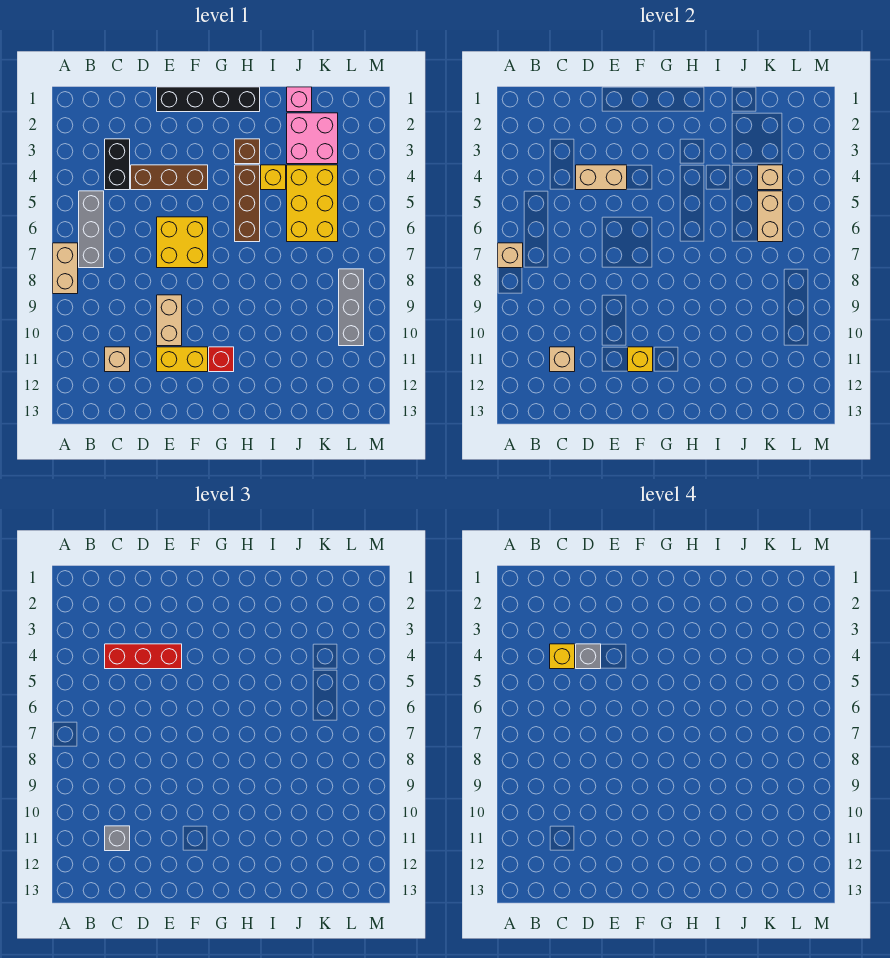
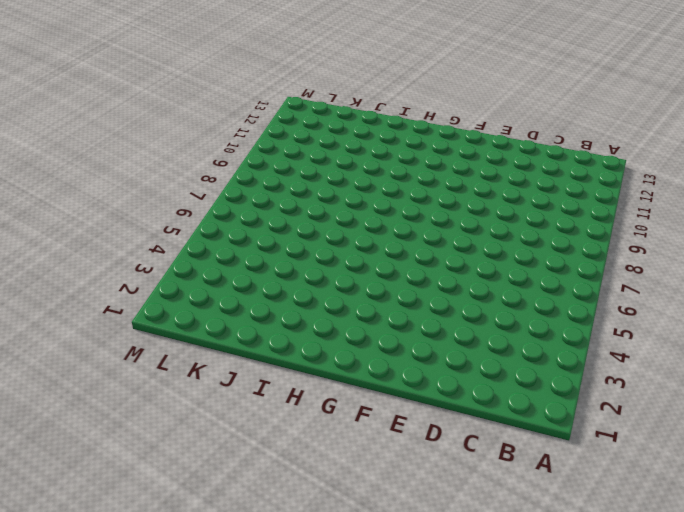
none -> tan brick A7:A8 level 1
none -> grey brick B5:B7 level 1
none -> black brick C3:C4 level 1

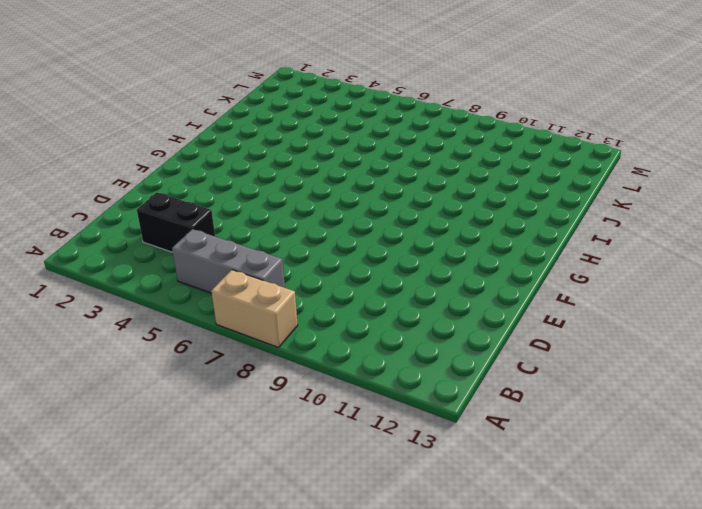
none -> tan brick C11 level 1
none -> brown brick D4:F4 level 1
none -> black brick E1:H1 level 1

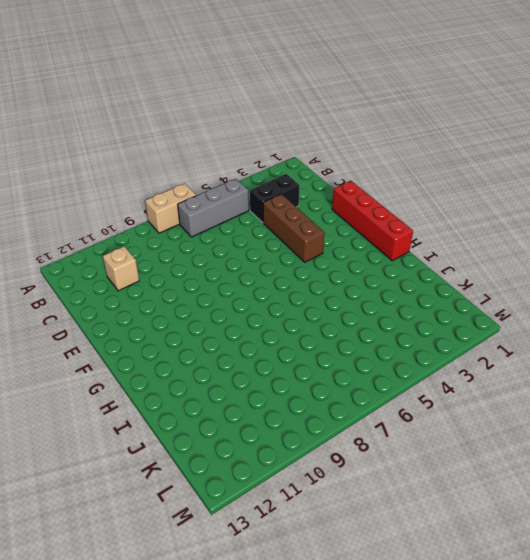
red brick E1:H1 level 1 -> black brick E1:H1 level 1
none -> yellow brick E6:F7 level 1
none -> tan brick E9:E10 level 1
none -> yellow brick E11:F11 level 1

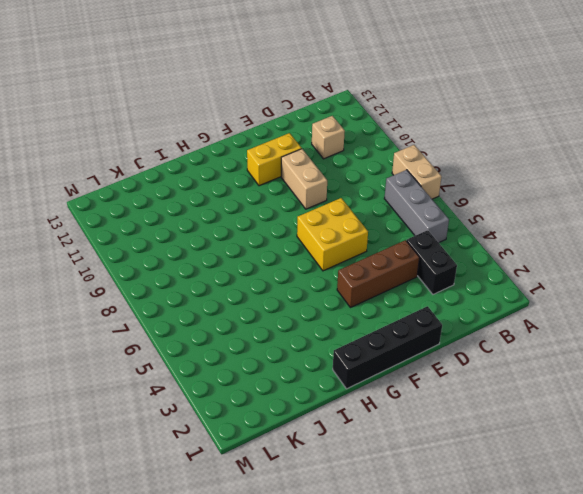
none -> red brick G11 level 1
none -> brown brick H3 level 1
none -> brown brick H4:H6 level 1

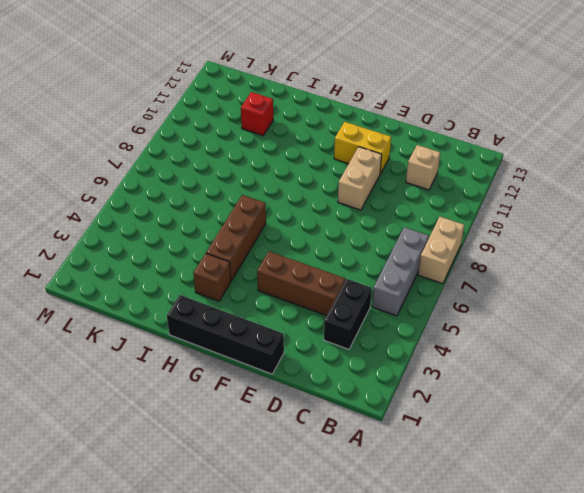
red brick J11 level 1 -> red brick G11 level 1
none -> yellow brick E6:F7 level 1
none -> yellow brick I4 level 1
none -> pink brick J1 level 1

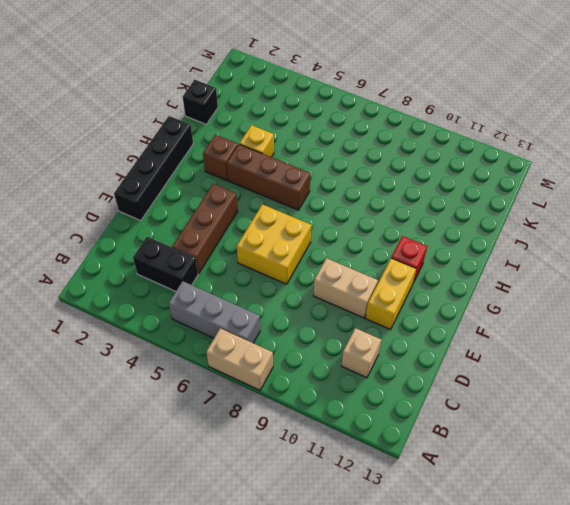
black brick J1 level 1 -> pink brick J1 level 1
none -> pink brick J2:K3 level 1
none -> yellow brick J4:K6 level 1
none -> grey brick L8:L10 level 1

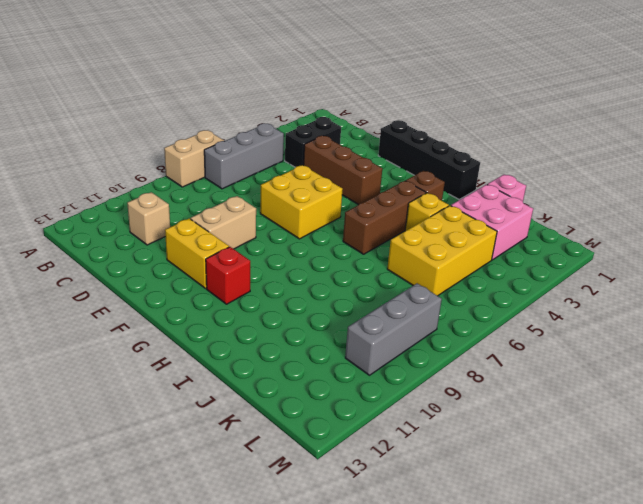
none -> tan brick A7 level 2
none -> tan brick C11 level 2
none -> tan brick D4:E4 level 2

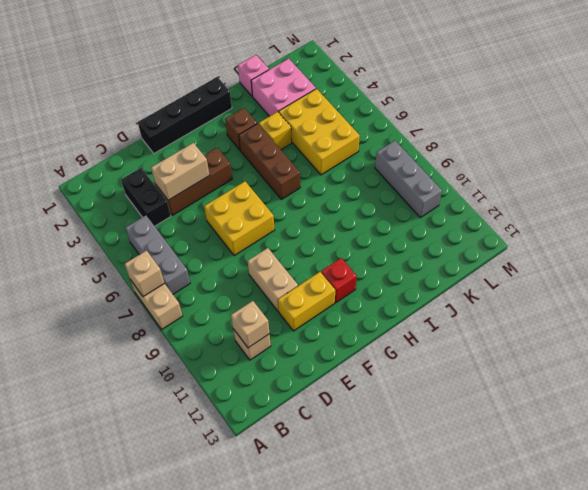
none -> yellow brick F11 level 2
none -> tan brick K4 level 2
none -> tan brick K5:K6 level 2

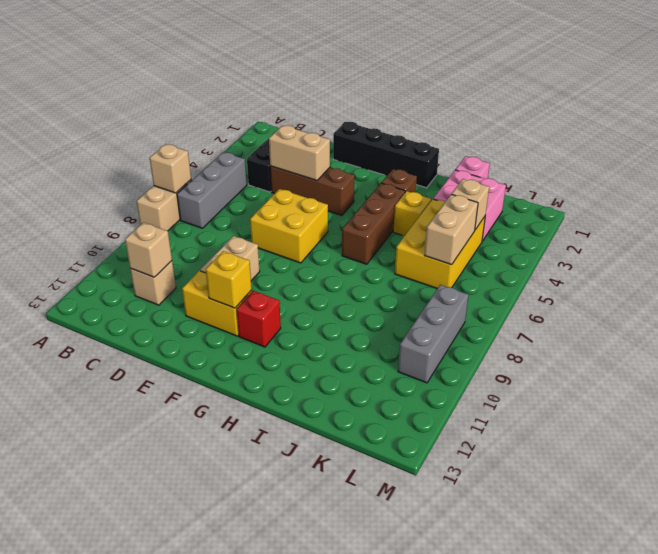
none -> red brick C4:E4 level 3
none -> grey brick C11 level 3
none -> yellow brick C4 level 4

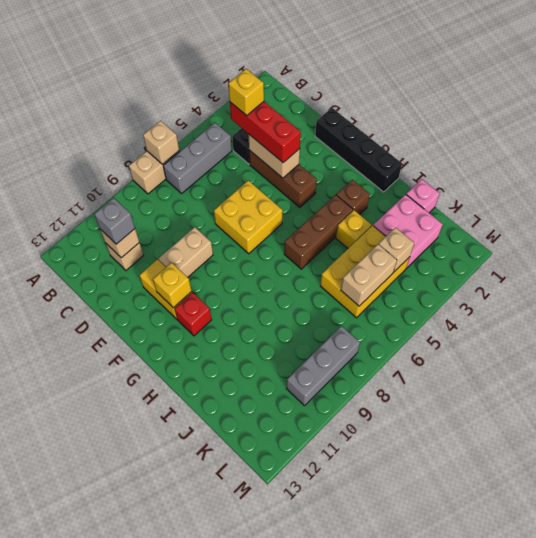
none -> grey brick D4 level 4

